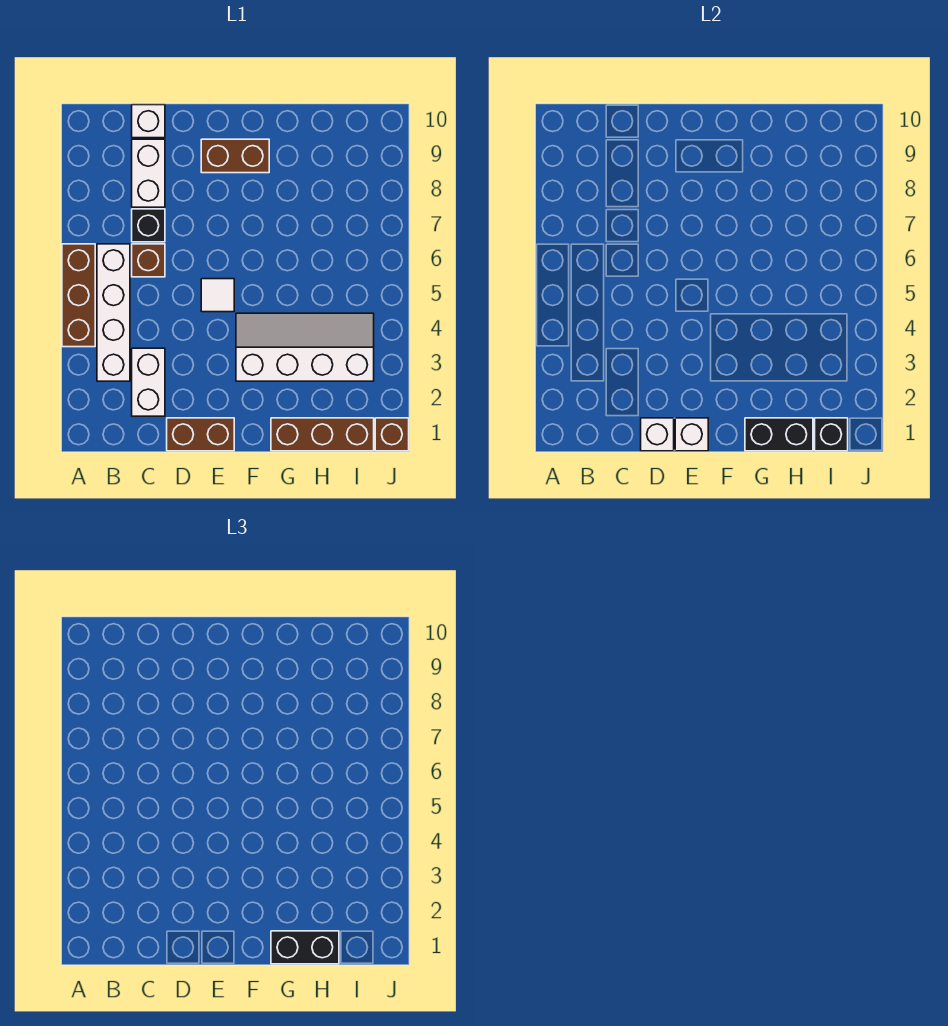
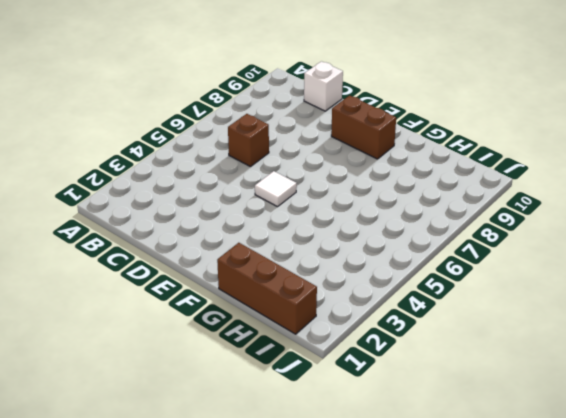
none -> brown brick A4:A6 level 1
none -> white brick B3:B6 level 1
none -> white brick C2:C3 level 1

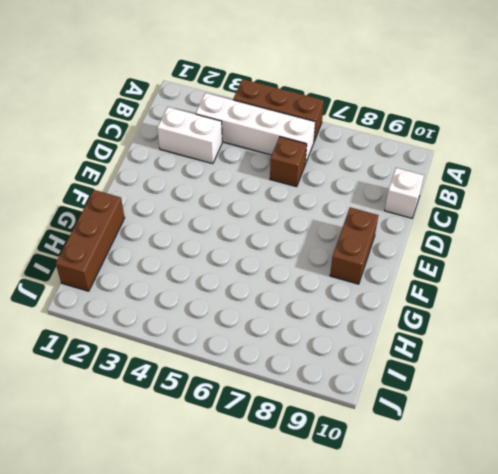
none -> black brick C7 level 1
none -> white brick C8:C9 level 1
none -> brown brick D1:E1 level 1

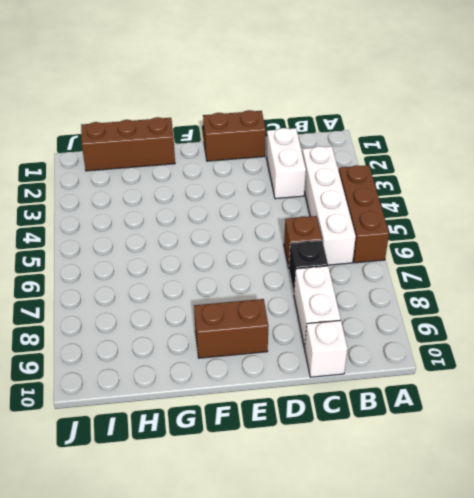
none -> white tile E5 level 1
none -> white slope F3:I4 level 1 top 3
none -> brown brick J1 level 1

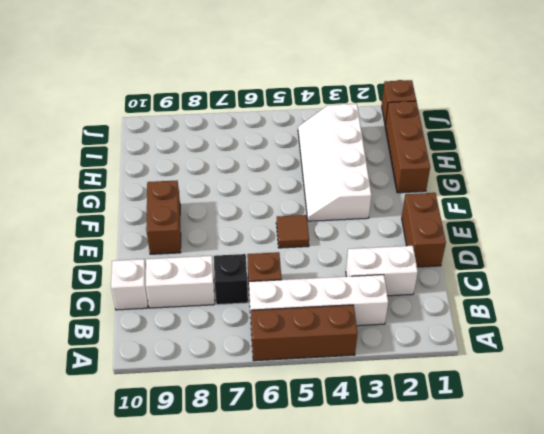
brown tile E5 level 1 -> white tile E5 level 1
none -> white brick D1 level 2
none -> white brick E1 level 2
none -> black brick G1:H1 level 2

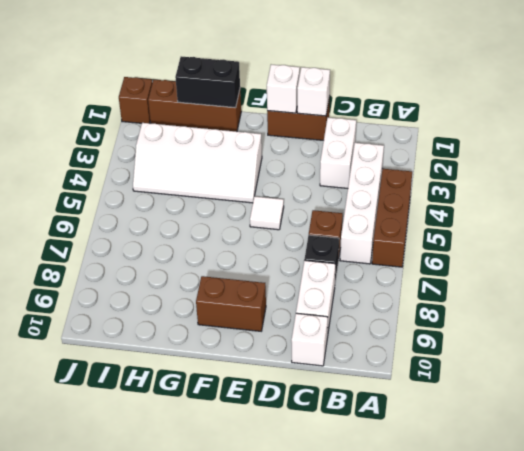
none -> black brick I1 level 2
none -> black brick G1:H1 level 3

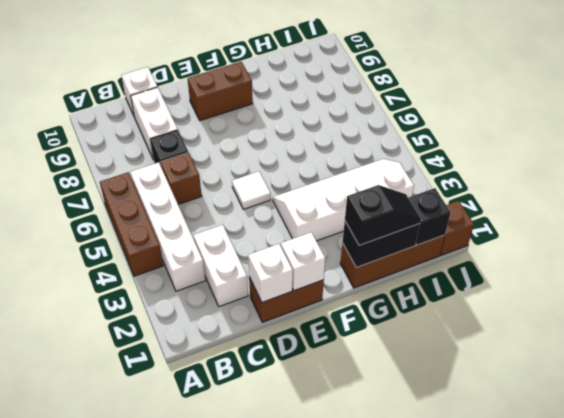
black slope G1:H1 level 3 top G -> black brick G1:H1 level 3

